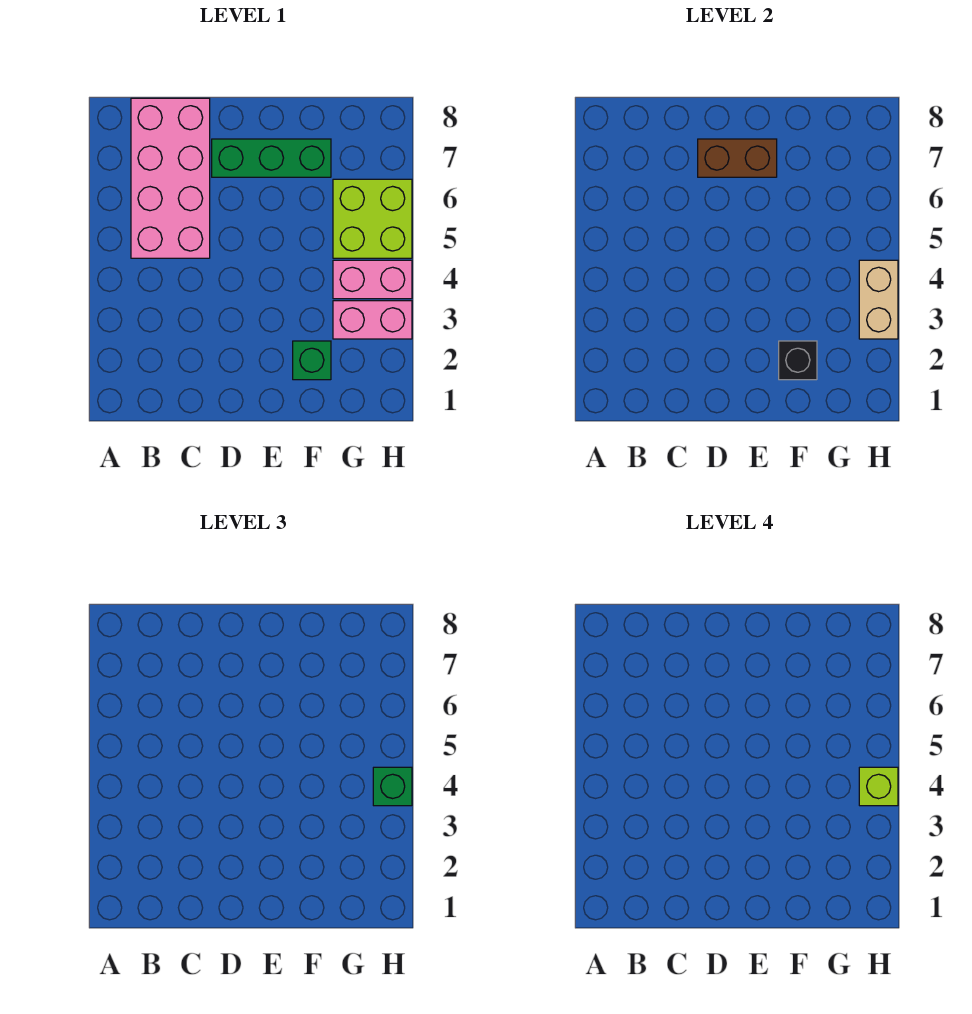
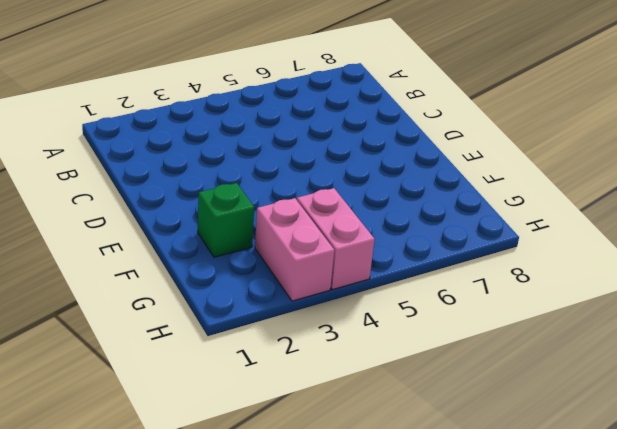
none -> pink brick B5:C8 level 1
none -> green brick D7:F7 level 1

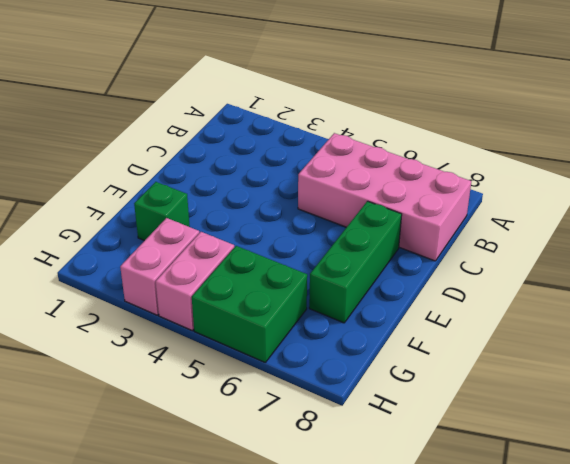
green brick G5:H6 level 1 -> lime brick G5:H6 level 1
none -> brown brick D7:E7 level 2
none -> black brick F2 level 2

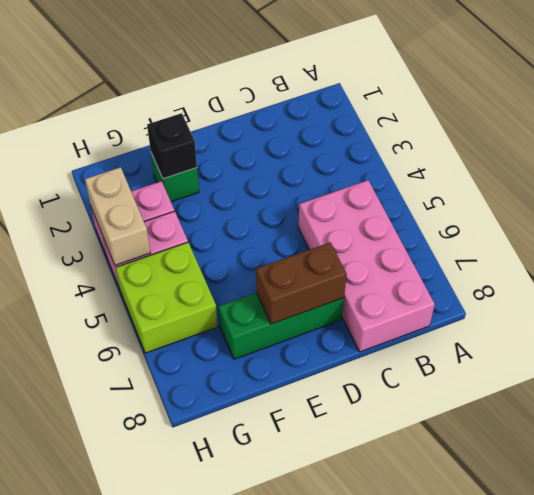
none -> green brick H4 level 3
none -> lime brick H4 level 4

